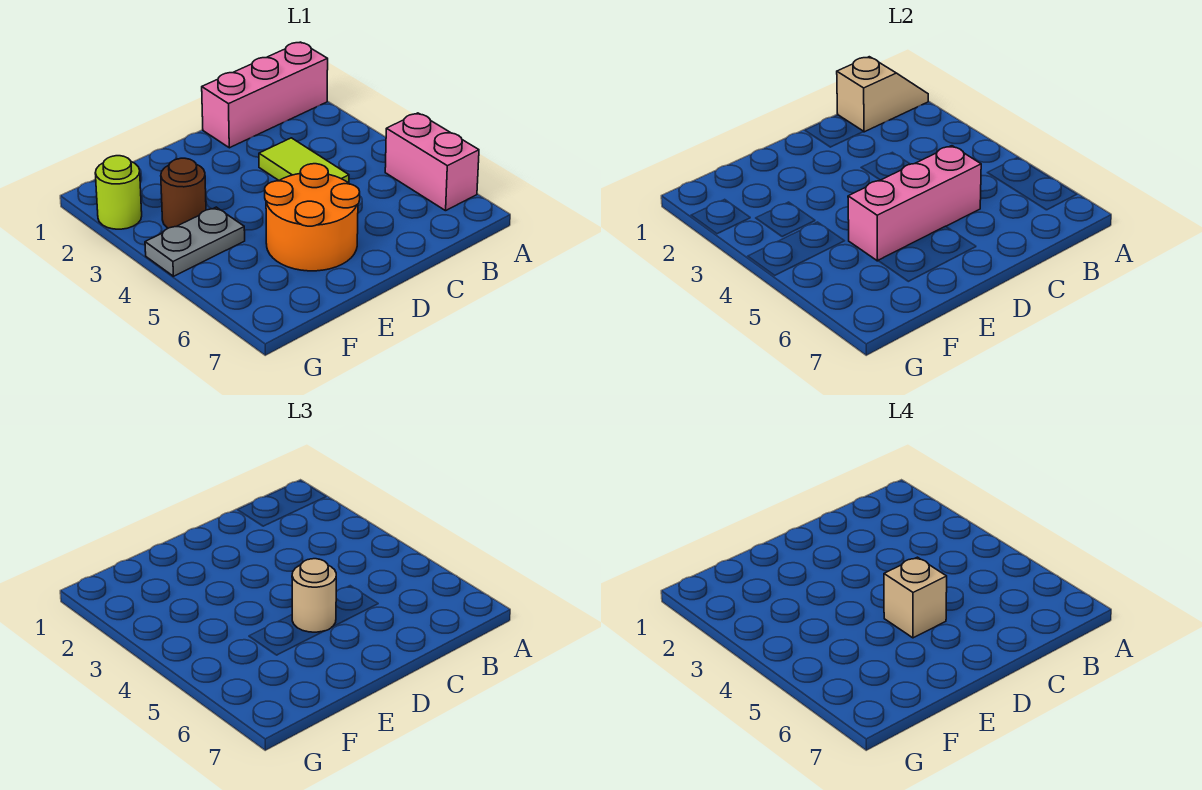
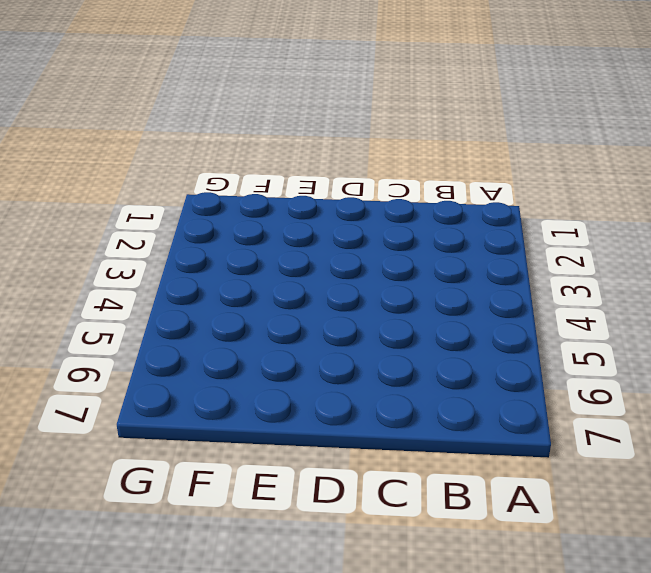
none -> pink brick A1:C1 level 1
none -> pink brick A5:A6 level 1

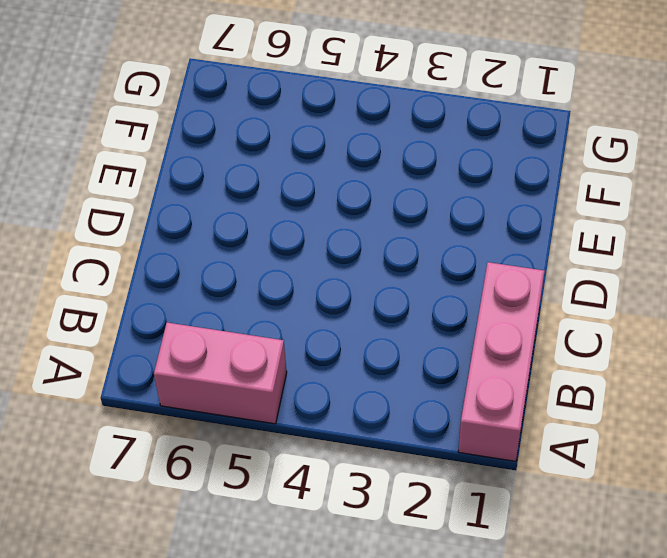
none -> lime tile C3:C4 level 1
none -> orange round brick D5:E6 level 1

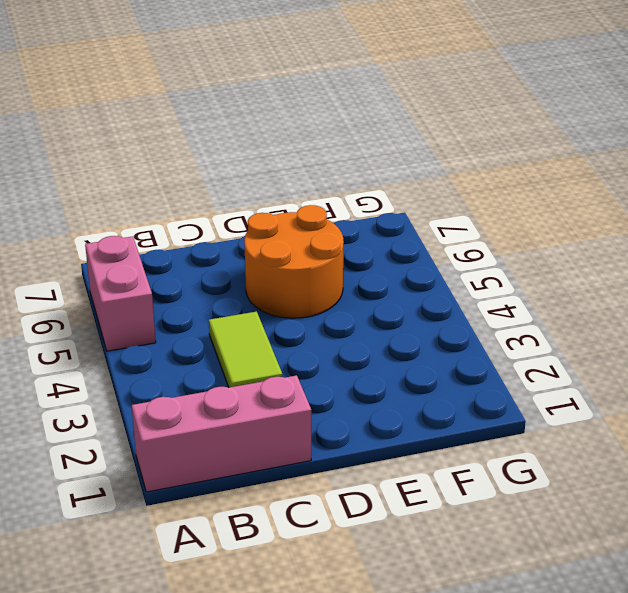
none -> brown round brick F3 level 1
none -> grey plate F4:G4 level 1

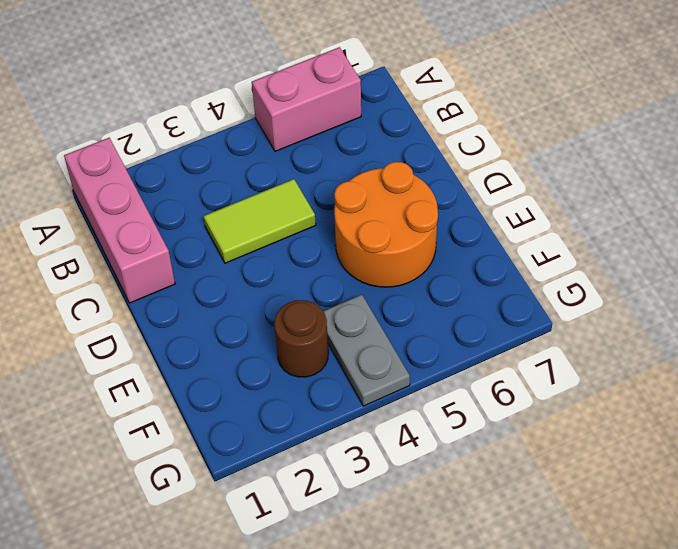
none -> lime round brick G2 level 1
none -> tan slope A1:B1 level 2 top B

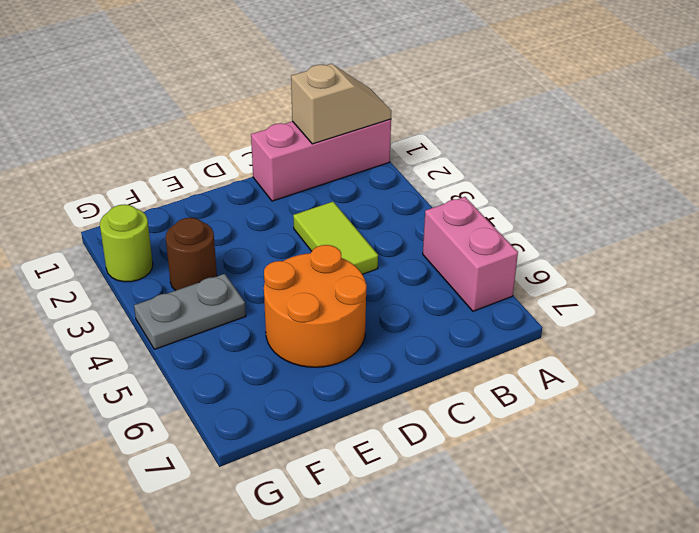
none -> pink brick C5:E5 level 2
none -> tan round brick D5 level 3

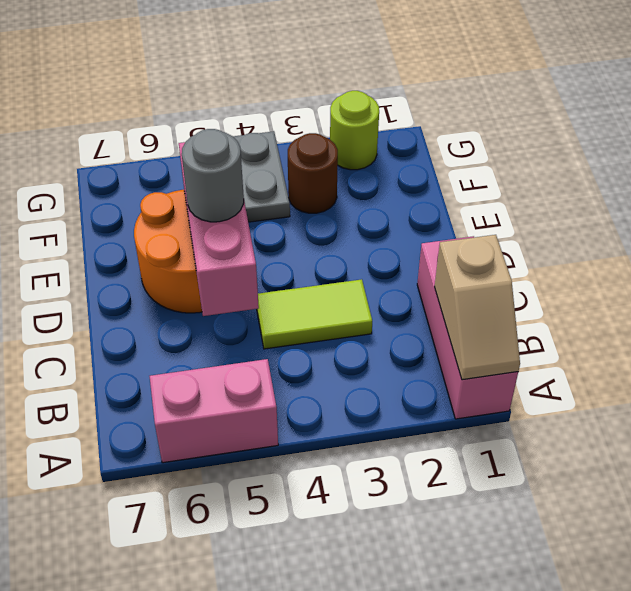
grey round brick D5 level 3 -> tan round brick D5 level 3
none -> tan brick D5 level 4

